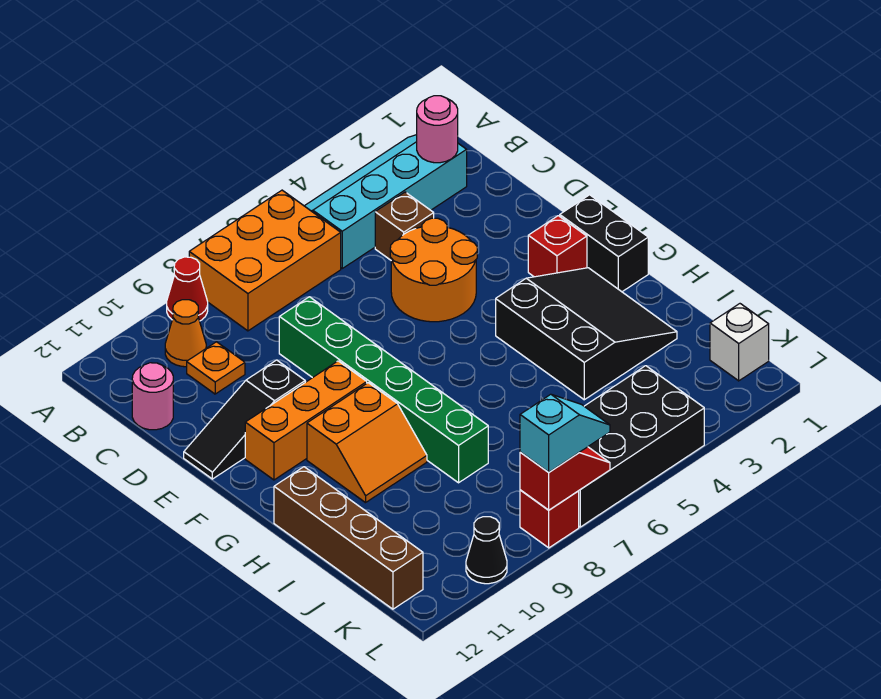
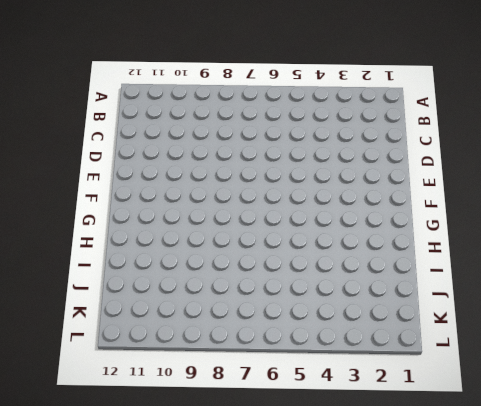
none -> cyan slope A2:B5 level 1 top B
none -> orange brick A6:B8 level 1
none -> red cone A9 level 1

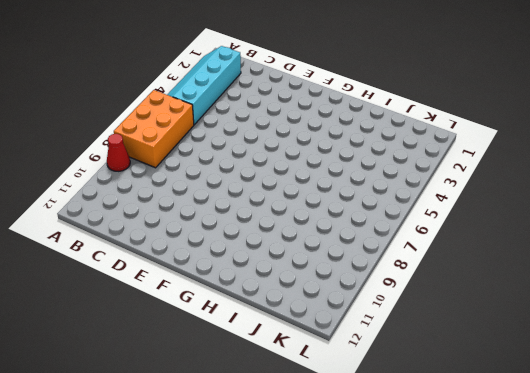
none -> orange cone B10 level 1
none -> brown brick C4 level 1
none -> orange plate C10 level 1

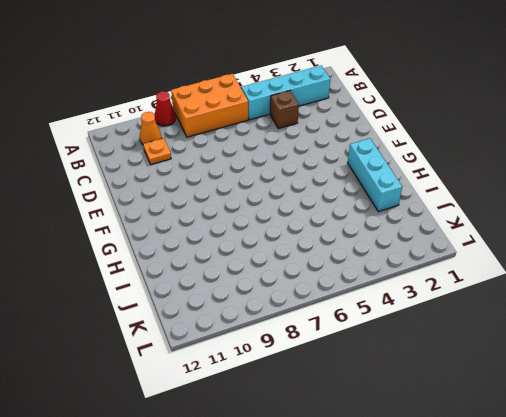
cyan brick G2:I2 level 1 -> black slope G2:I4 level 1 top 4
none -> pink round brick C12 level 1
none -> orange round brick D4:E5 level 1
none -> green brick D8:I8 level 1

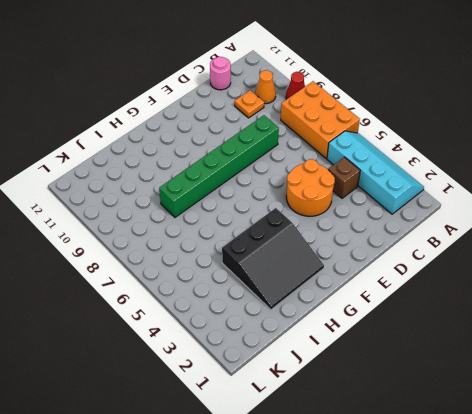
none -> black slope E10:E12 level 1 top 10
none -> black brick F1:G1 level 1
none -> red brick F2 level 1

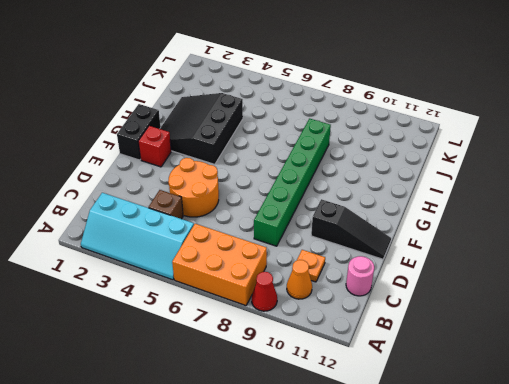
none -> orange brick F9:F11 level 1
none -> orange slope G9:H10 level 1 top G
none -> brown brick H12:K12 level 1

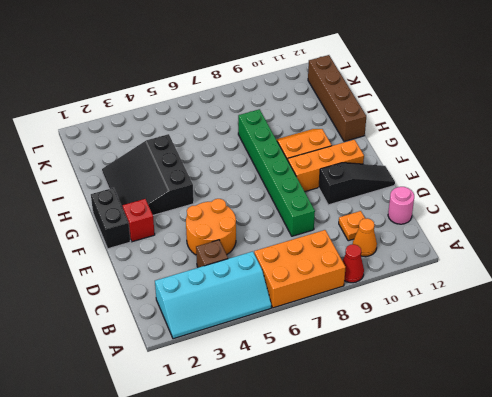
none -> white brick K1 level 1
none -> black brick K4:L7 level 1
none -> red brick L8 level 1

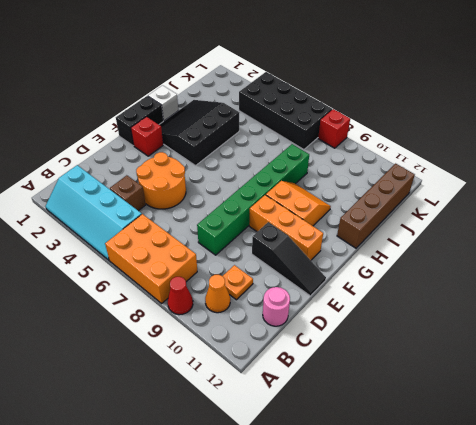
white brick H1 level 1 -> white brick K1 level 1
none -> black cone L10 level 1
none -> pink round brick B2 level 2
none -> red slope L7:L8 level 2 top 8

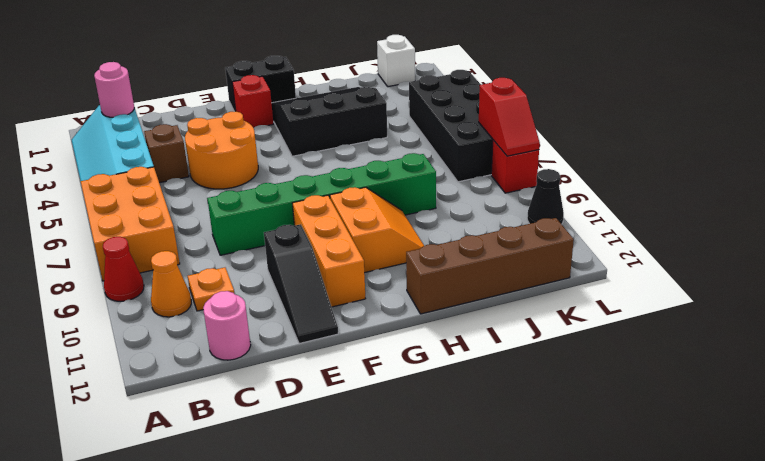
red slope L7:L8 level 2 top 7 -> red slope L7:L8 level 2 top 8
none -> cyan slope L7:L8 level 3 top 8

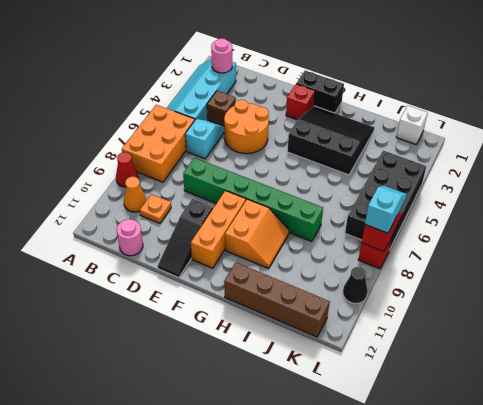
cyan slope C5:C6 level 1 top 6 -> none

